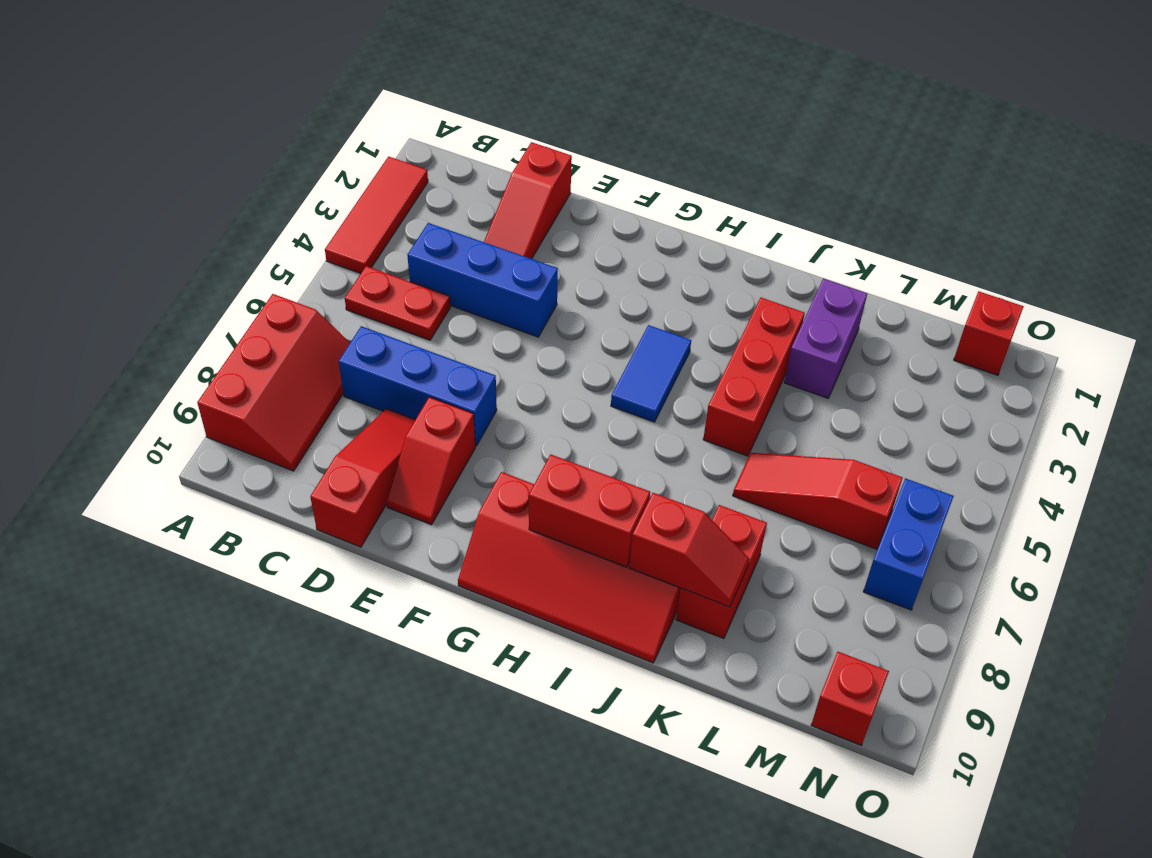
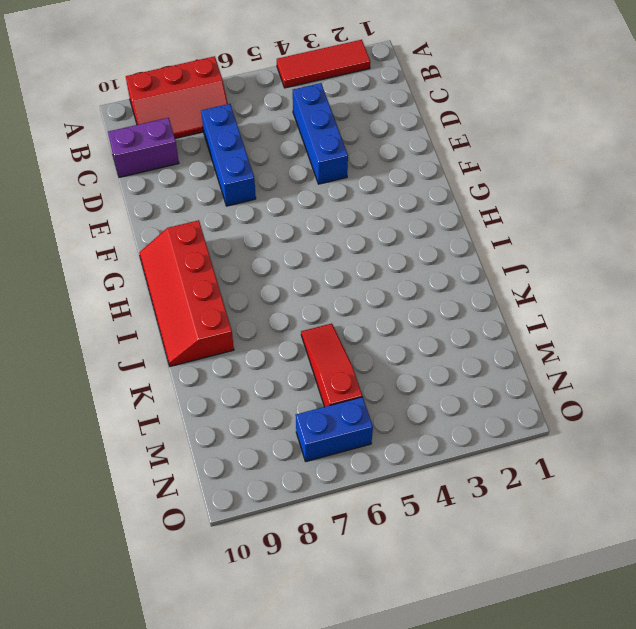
purple brick C9:C10 level 1 -> purple brick K2:K3 level 1
none -> red plate B5:C5 level 1
none -> red slope D1:D3 level 1 top 1
none -> red slope D8:D10 level 1 top 10

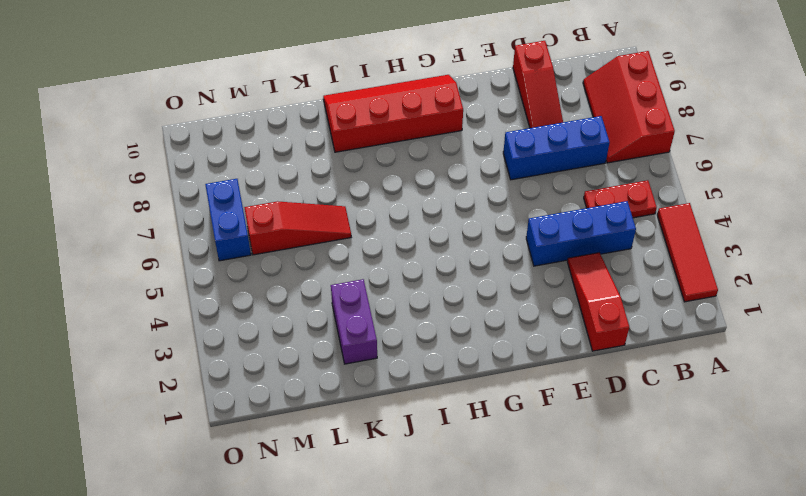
none -> red slope E8:E9 level 1 top 8
none -> blue tile H4:H5 level 1
none -> red brick J3:J5 level 1

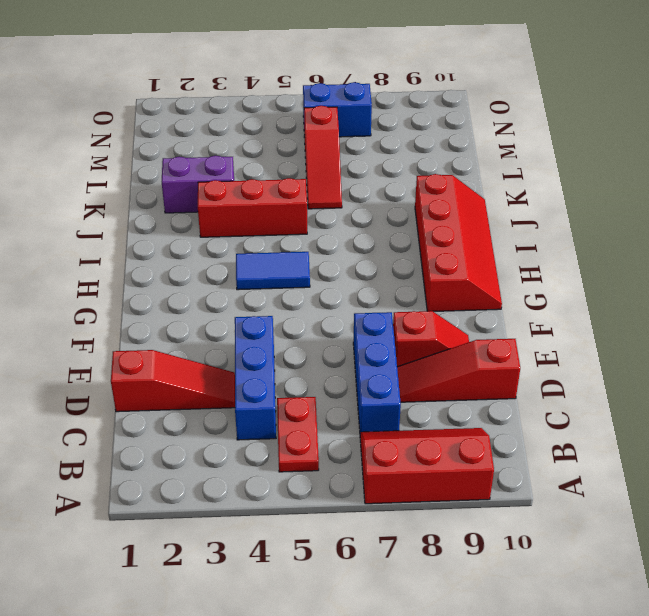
none -> red tile A2:A4 level 1
none -> red brick K8:K9 level 1
none -> red brick N1 level 1

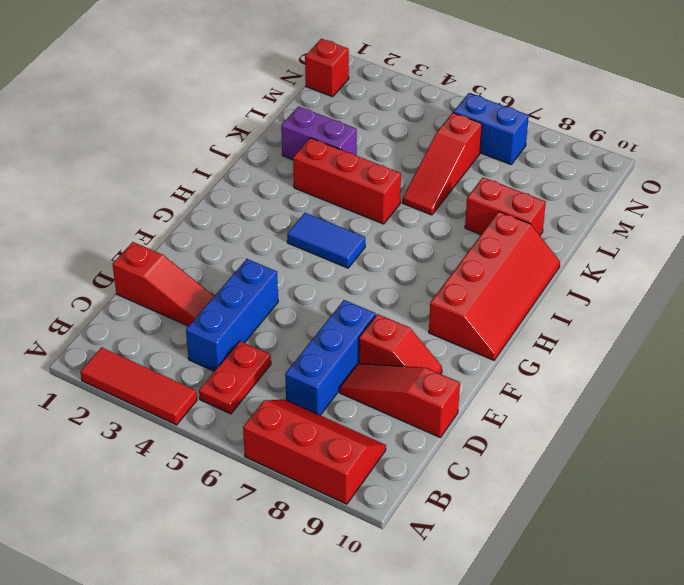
none -> red brick N10 level 1
none -> red brick H9:I9 level 2
none -> red slope J9:K9 level 2 top J

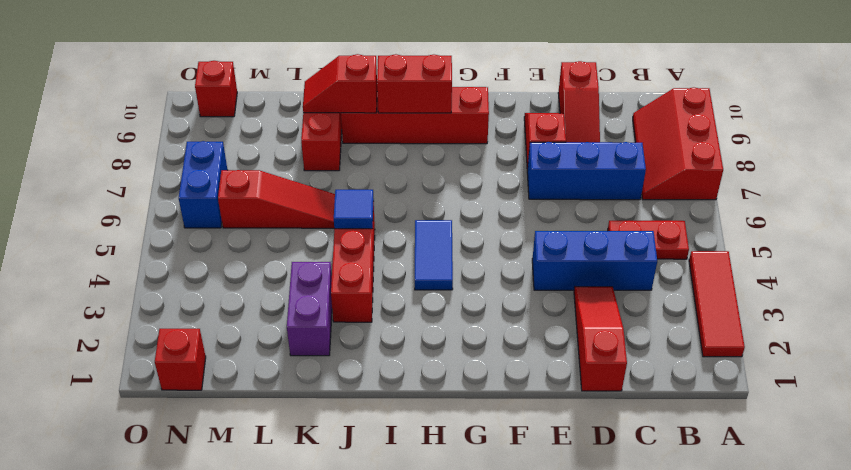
blue tile J5 level 2 -> none

